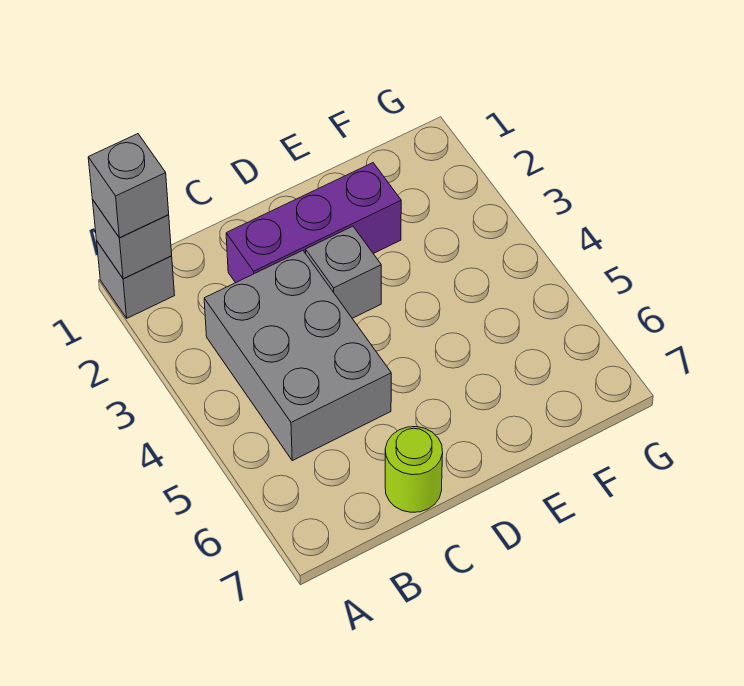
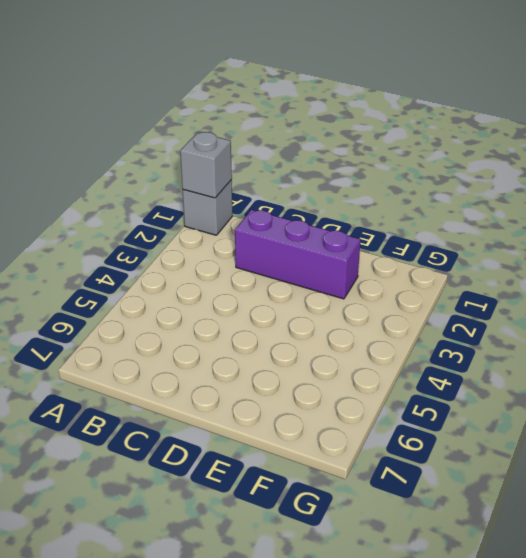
none -> grey brick B3:C5 level 1
none -> lime round brick C7 level 1

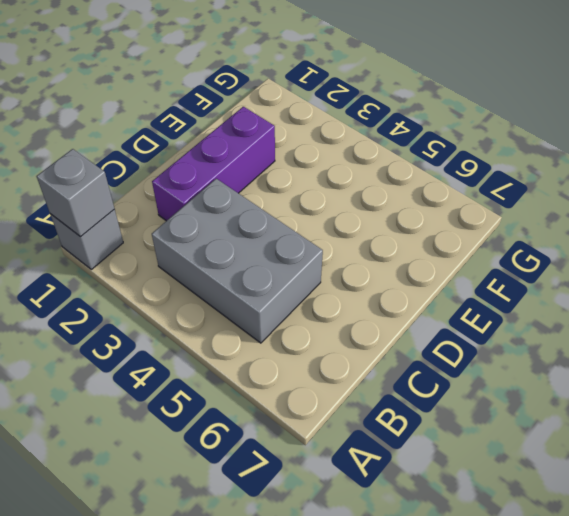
none -> lime round brick C7 level 1
none -> grey brick D3 level 1

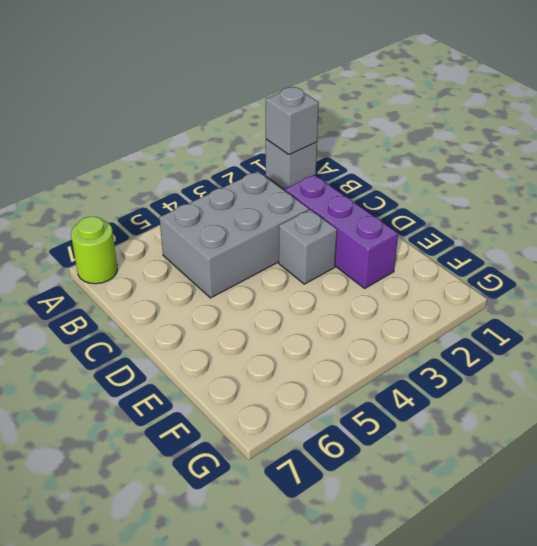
lime round brick A7 level 1 -> lime round brick C7 level 1
none -> grey brick A1 level 3

